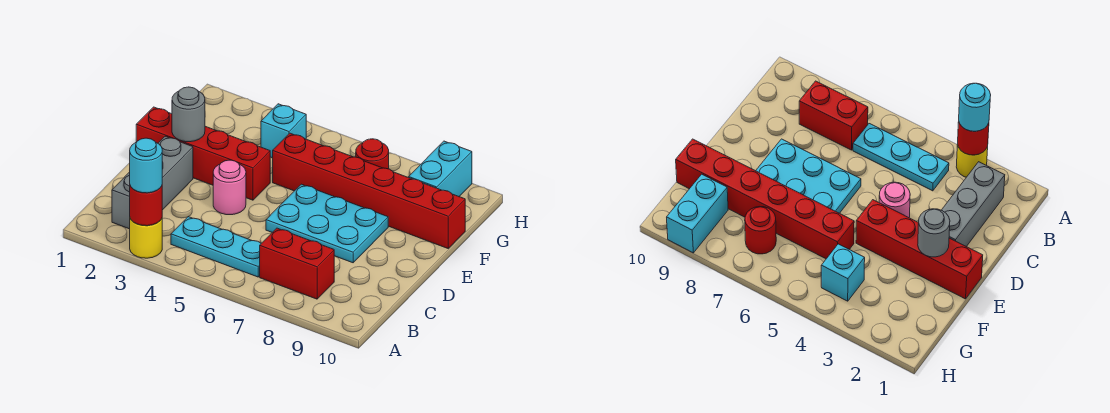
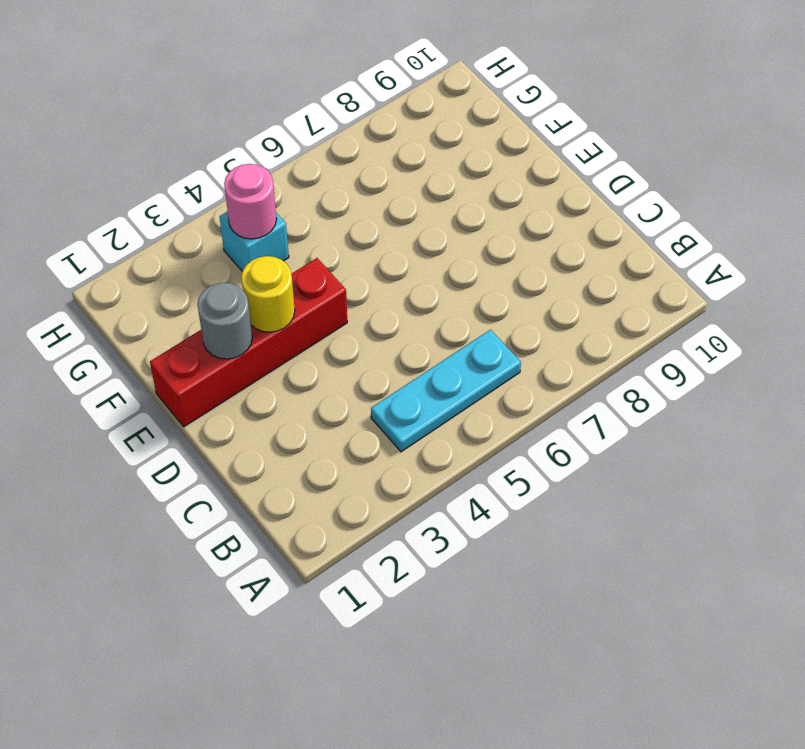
yellow round brick E3 level 2 -> yellow round brick A3 level 1
pink round brick G4 level 2 -> pink round brick D4 level 1
none -> grey brick B2:D2 level 1
none -> red brick B7:B8 level 1
none -> cyan plate D6:E8 level 1

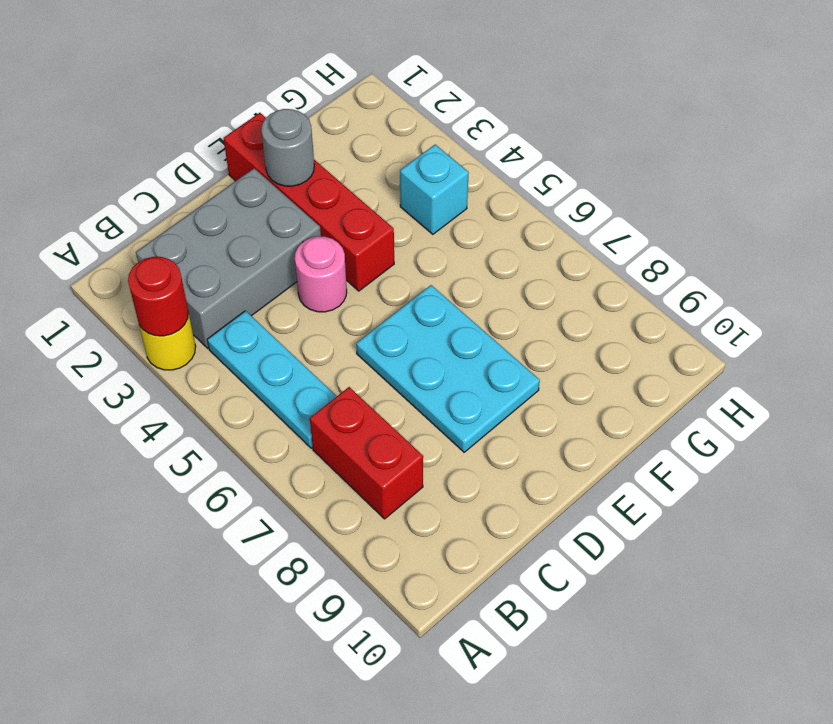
grey brick B2:D3 level 1 -> grey brick B2:D2 level 1
none -> red brick F5:F10 level 1
none -> red round brick G7 level 1
none -> cyan brick G9:H9 level 1

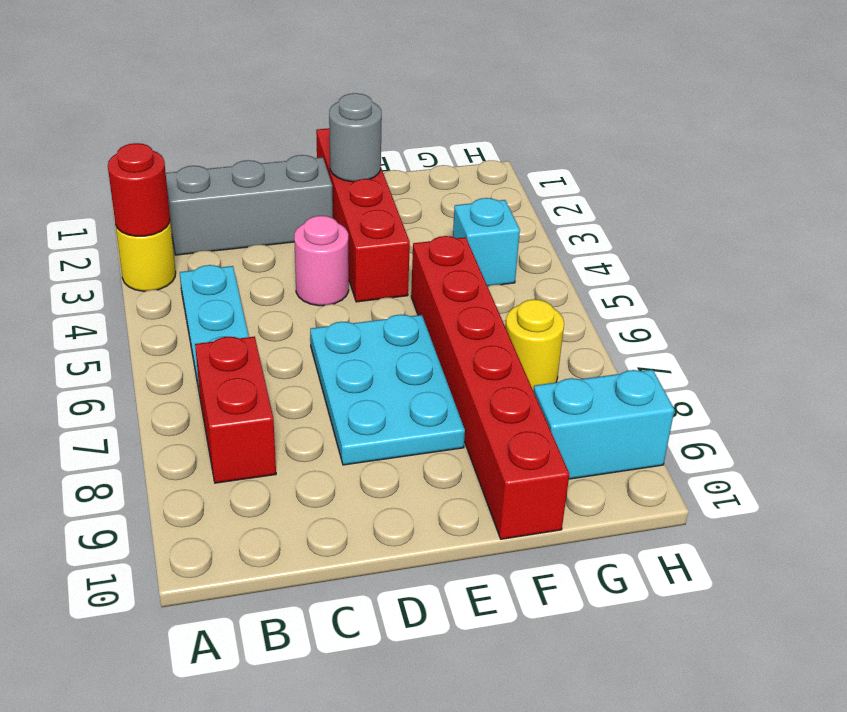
yellow round brick G7 level 1 -> red round brick G7 level 1
none -> cyan round brick A3 level 3

